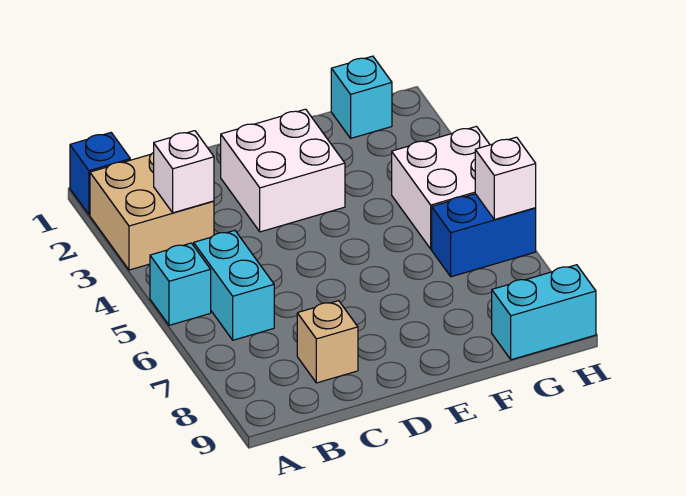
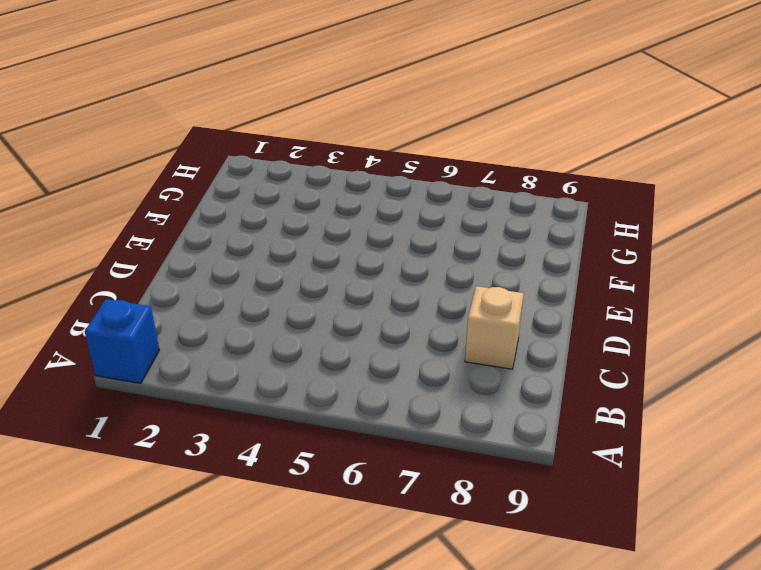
none -> tan brick A2:B3 level 1
none -> cyan brick A5 level 1
none -> cyan brick B5:B6 level 1

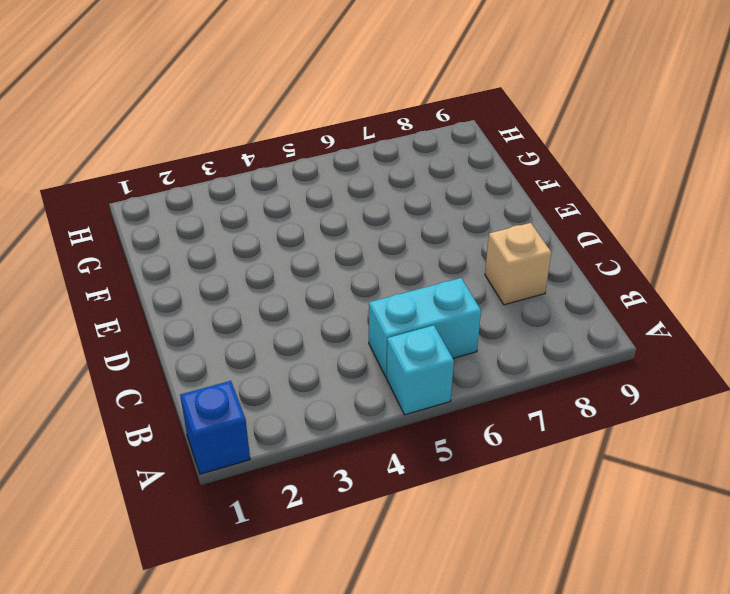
none -> tan brick A2:B3 level 1
none -> white brick D2:E3 level 1
none -> cyan brick G1 level 1

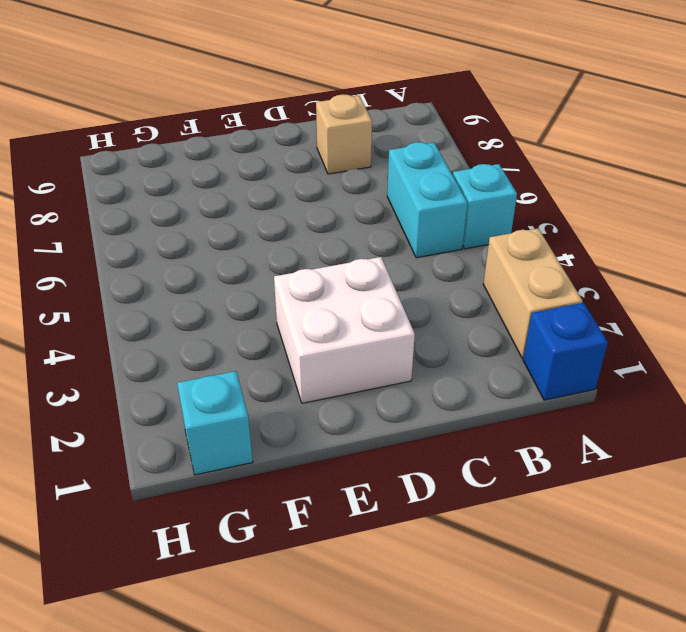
tan brick A2:A3 level 1 -> tan brick A2:B3 level 1
none -> white brick G4:H5 level 1
none -> blue brick G6:H6 level 1
none -> cyan brick G9:H9 level 1

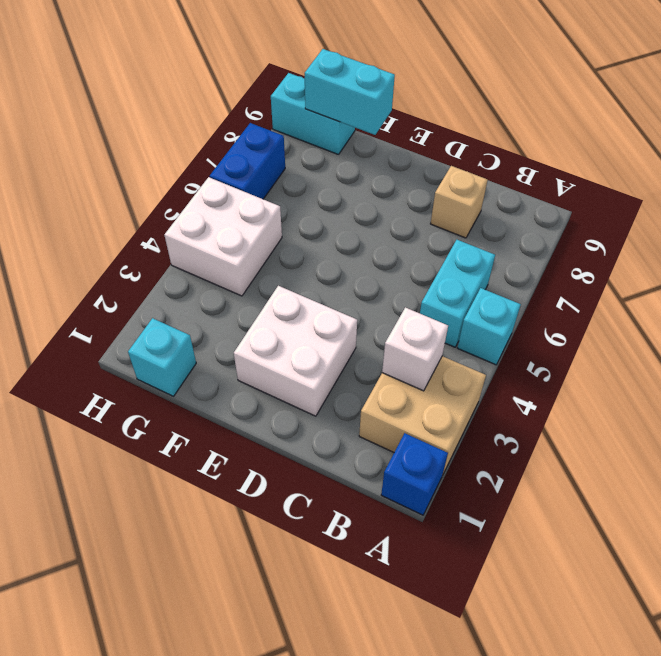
cyan brick F9:G9 level 2 -> none
blue brick H6:H7 level 1 -> blue brick G6:H6 level 1
none -> white brick H6 level 2

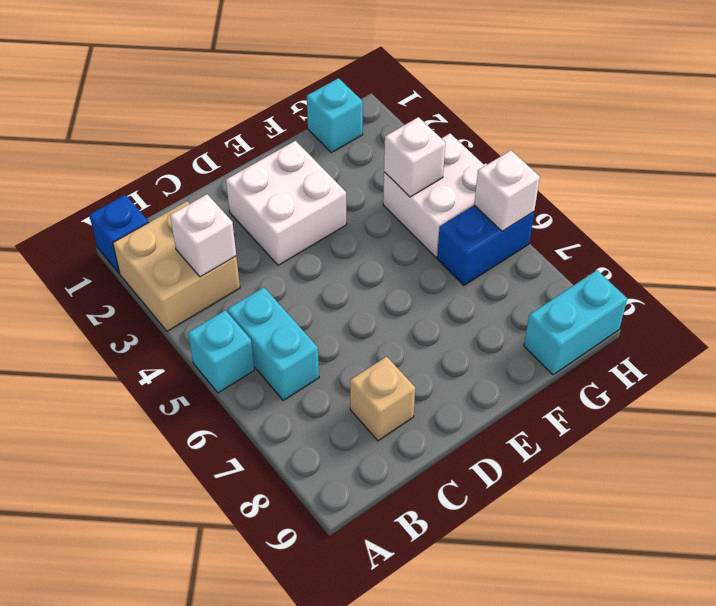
white brick G4 level 2 -> none

